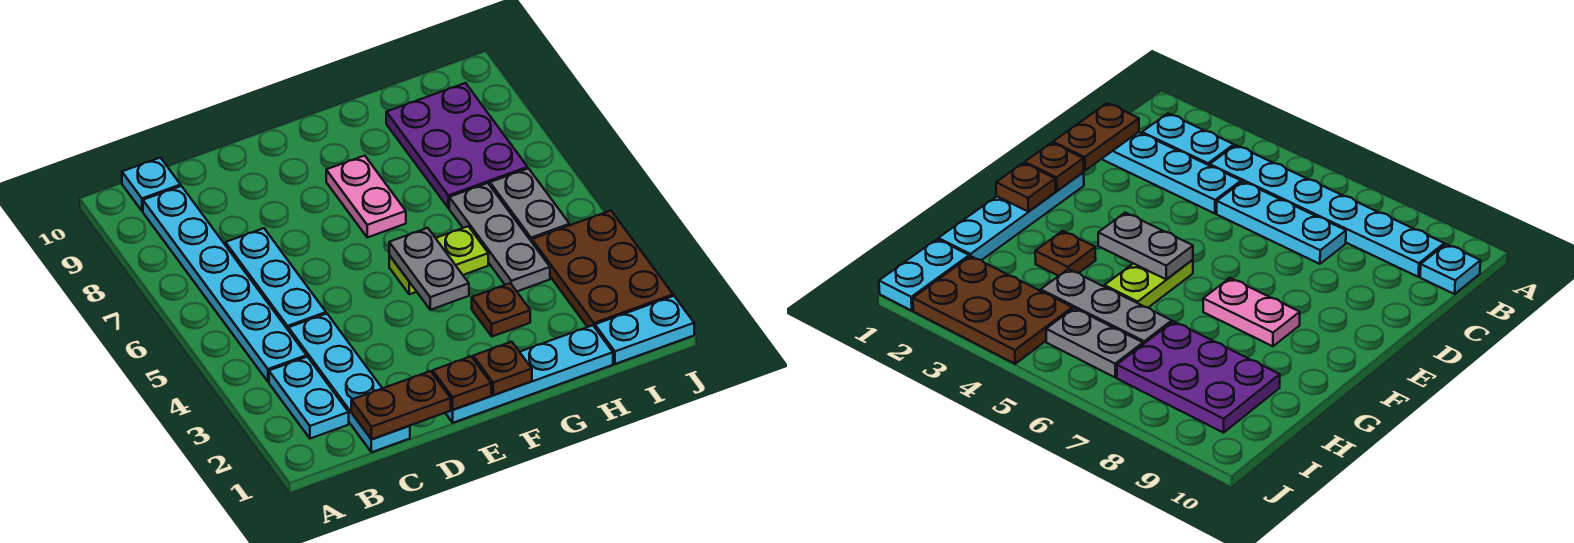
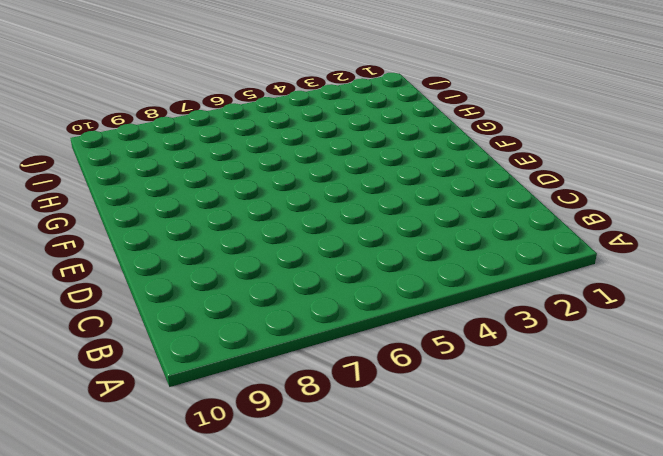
none -> cyan plate B2:B3 level 1
none -> cyan plate B4:B9 level 1
none -> cyan plate B10 level 1

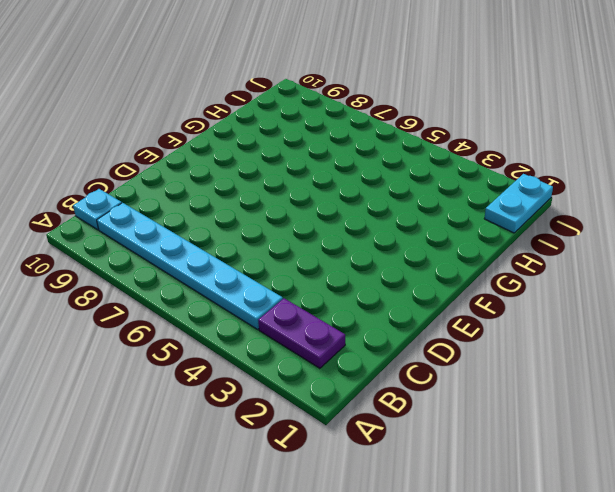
purple plate B2:B3 level 1 -> cyan plate B2:B3 level 1
none -> cyan plate C1:C4 level 1
none -> cyan plate C5:C7 level 1
none -> cyan plate E1:H1 level 1

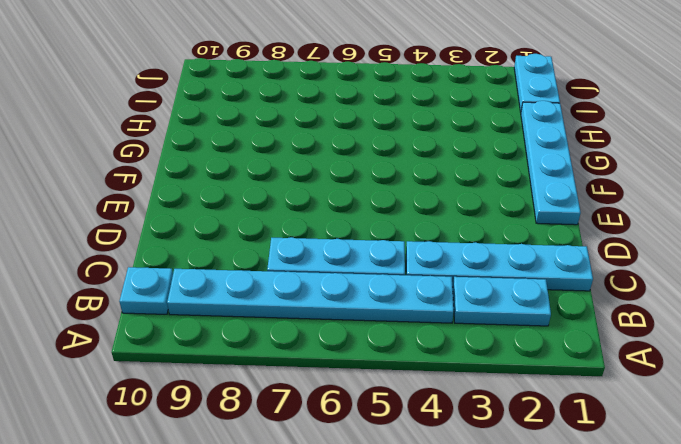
none -> lime plate F5:G5 level 1
none -> pink plate F7:F8 level 1
none -> brown plate G3 level 1

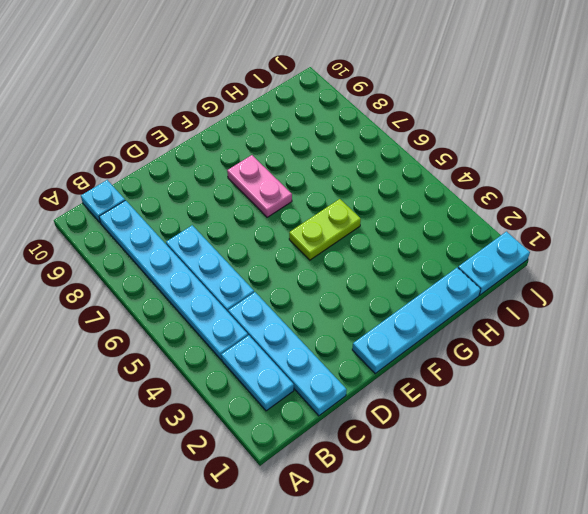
none -> brown plate G3 level 1
none -> grey plate H4:H6 level 1
none -> purple plate H7:I9 level 1

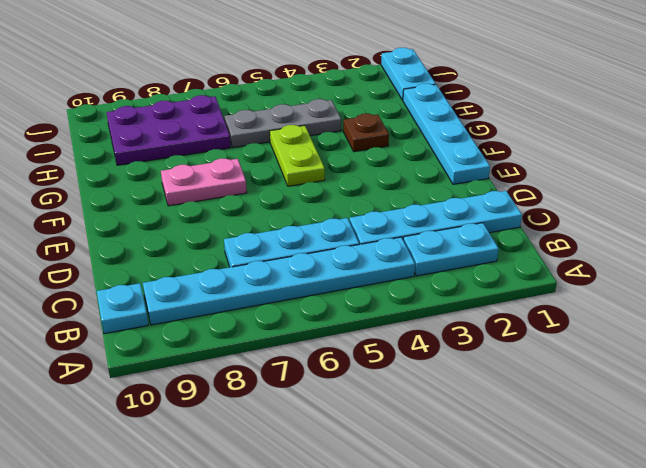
none -> brown plate I2:J4 level 1
none -> grey plate I5:I6 level 1
none -> brown plate C1:D1 level 2

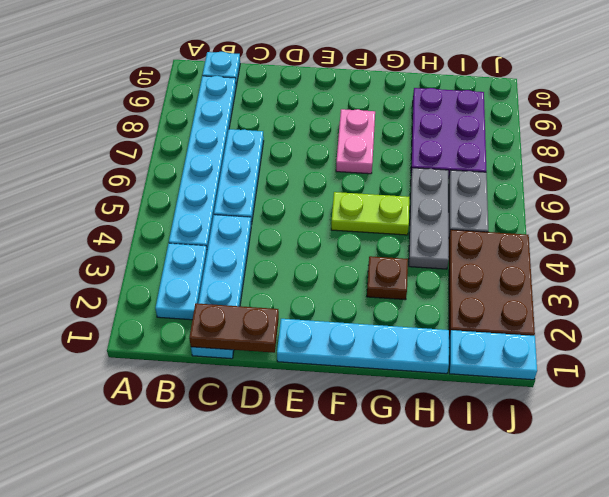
none -> brown plate E1 level 2
none -> brown plate F1 level 2
none -> grey plate F4:F5 level 2

